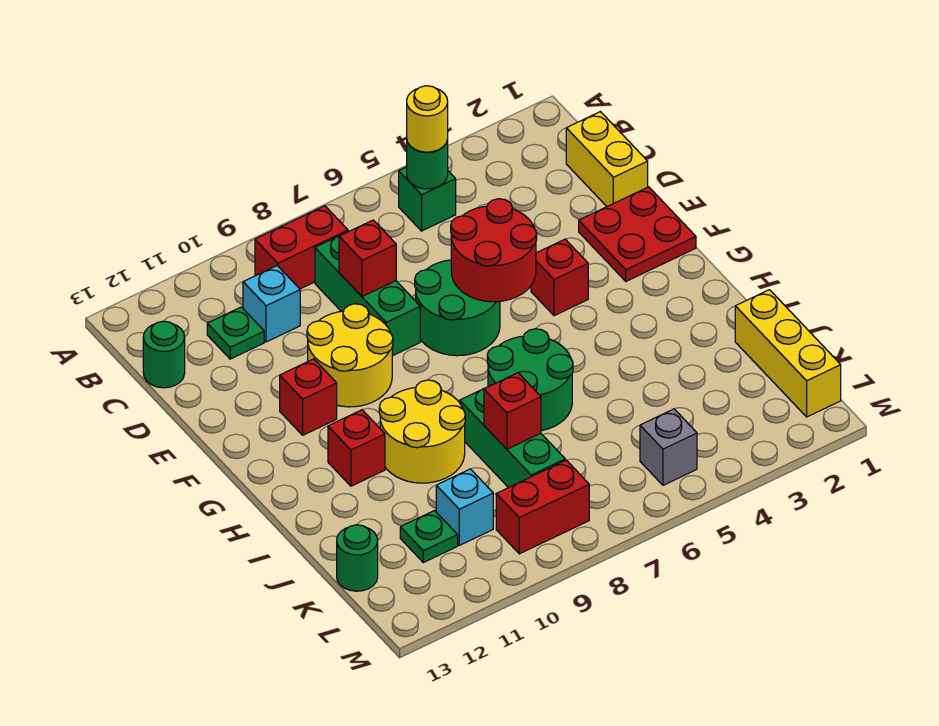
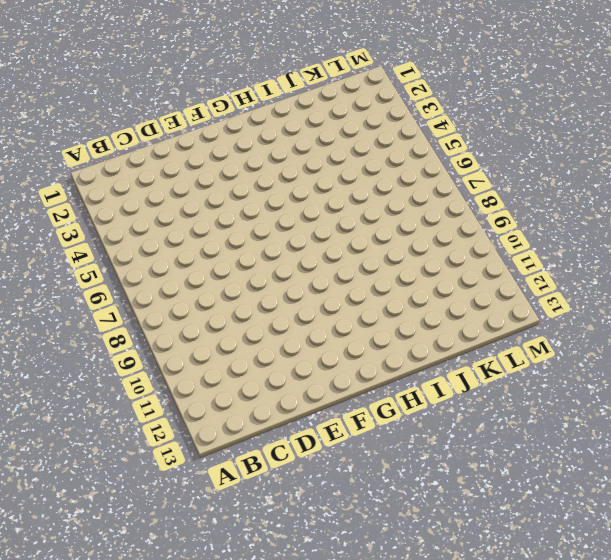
none -> green brick B5 level 1
none -> red brick B8:B9 level 1
none -> yellow brick C1:D1 level 1

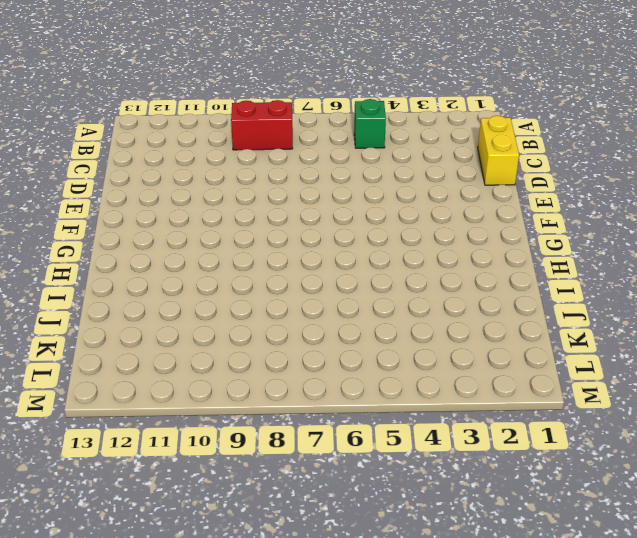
none -> green brick C8:E8 level 1
none -> cyan brick C10 level 1
none -> green plate C11 level 1

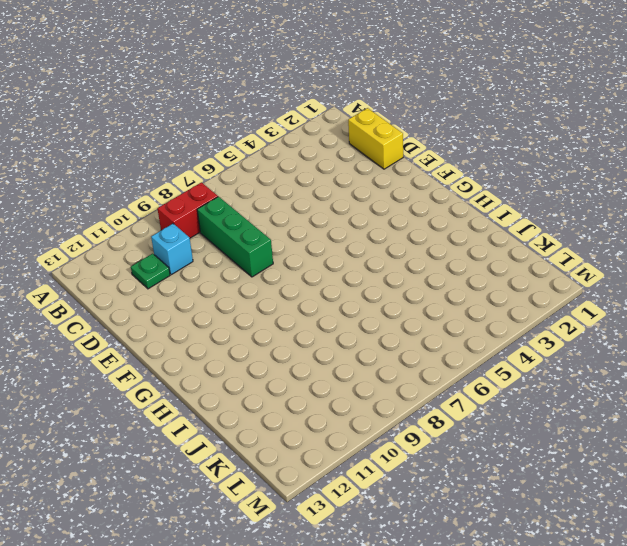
none -> green brick B5 level 1
none -> green round brick C13 level 1
none -> red plate E1:F2 level 1

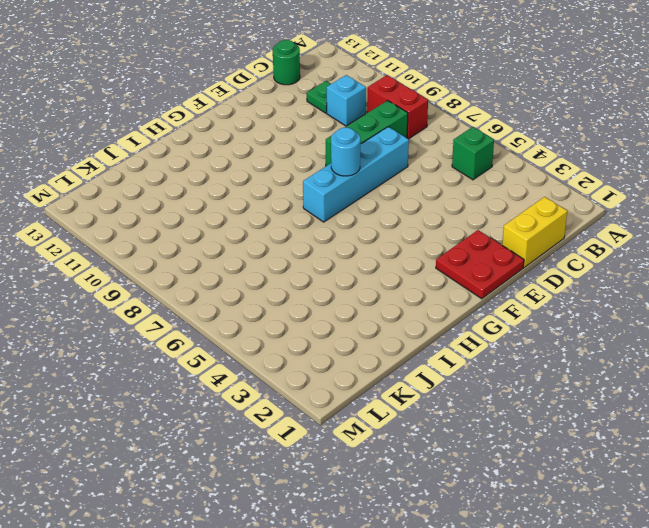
cyan brick D7:G7 level 1 -> green round brick E6:F7 level 1
cyan round brick F7 level 2 -> none
none -> yellow round brick E9:F10 level 1
none -> red brick F4 level 1
none -> red brick F11 level 1

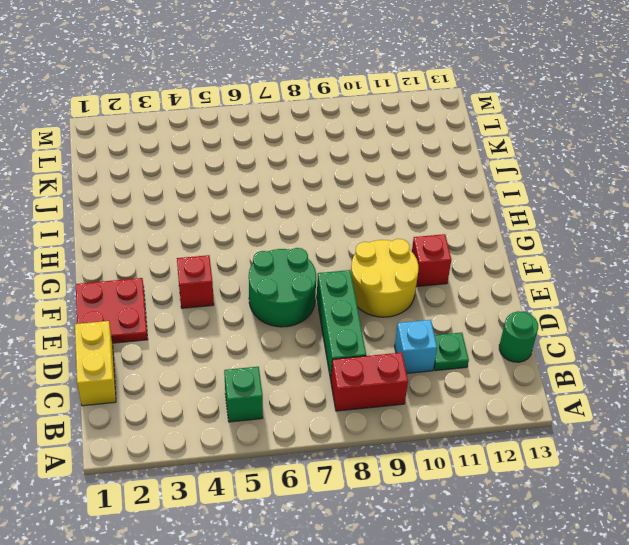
none -> green round brick H6:I7 level 1
none -> yellow round brick H9:I10 level 1
none -> red brick H11 level 1

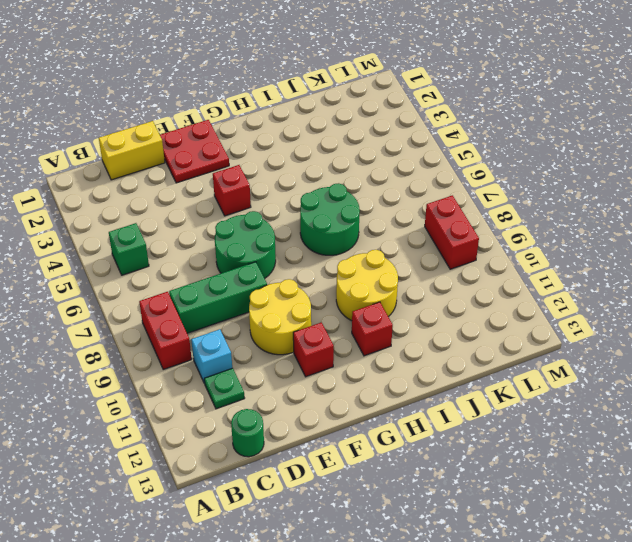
none -> green brick I8:K8 level 1
none -> yellow brick J1:L1 level 1
none -> cyan brick K10 level 1

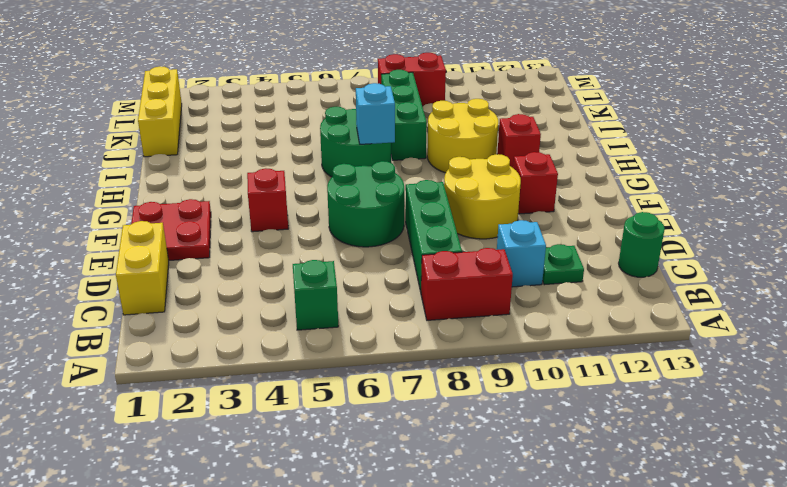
cyan brick H7 level 2 -> cyan brick K10 level 1
none -> green plate K11 level 1
none -> green round brick K13 level 1
none -> grey brick L5 level 1

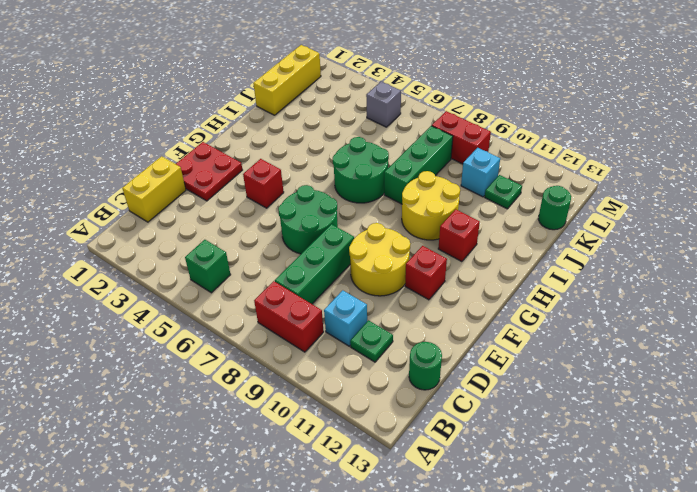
none -> green round brick B5 level 2
none -> red brick D8 level 2
none -> red round brick E5:F6 level 2

